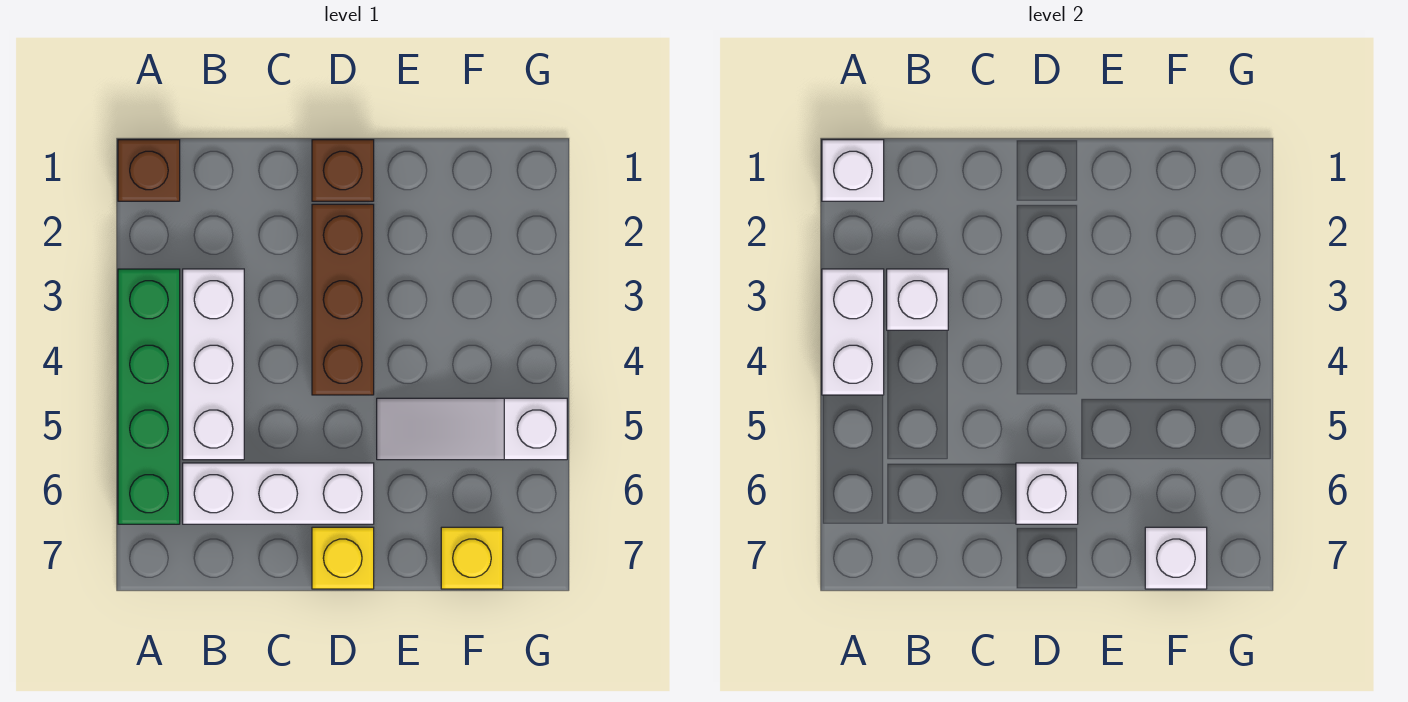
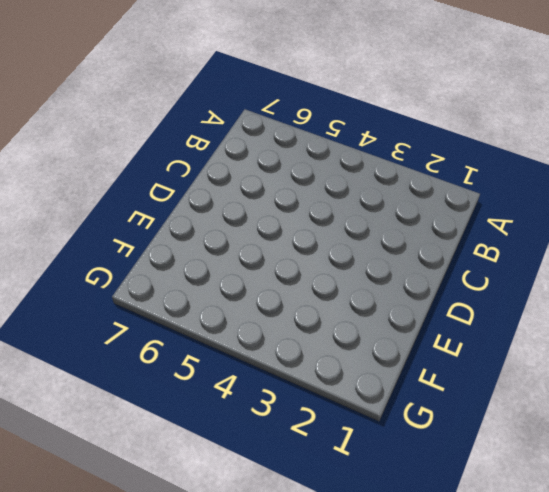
none -> brown brick A1 level 1
none -> green brick A3:A6 level 1
none -> white brick B3:B5 level 1

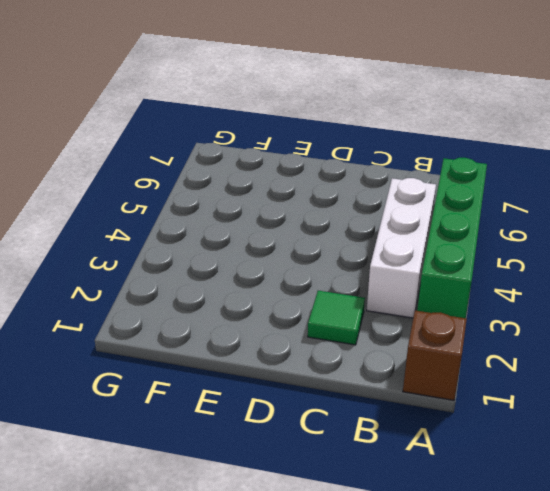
green tile C2 level 1 -> none
none -> white brick B6:D6 level 1
none -> brown brick D1 level 1
none -> brown brick D2:D4 level 1

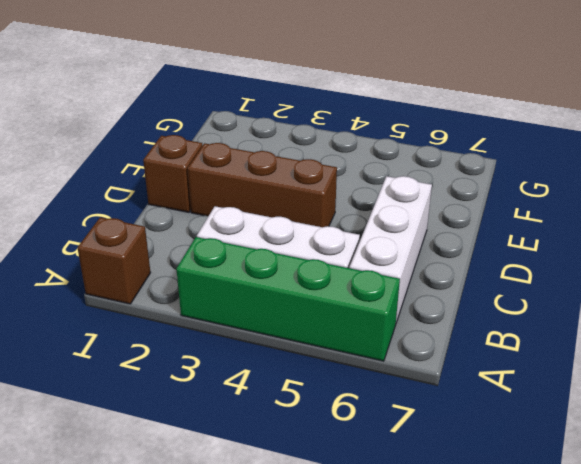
none -> yellow brick D7 level 1
none -> white slope E5:G5 level 1 top G
none -> yellow brick F7 level 1

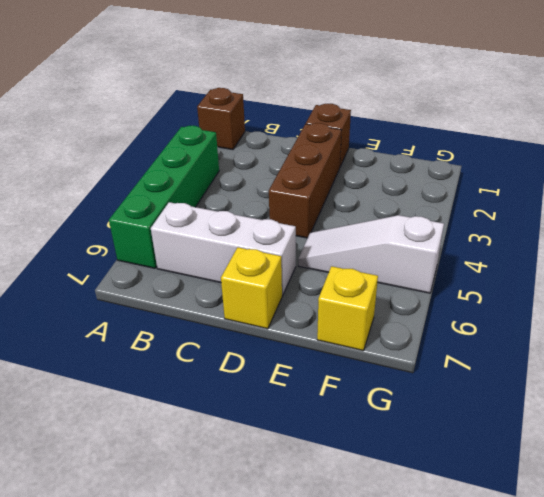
none -> white brick B3:B5 level 1
none -> white brick A1 level 2
none -> white brick A3:A4 level 2

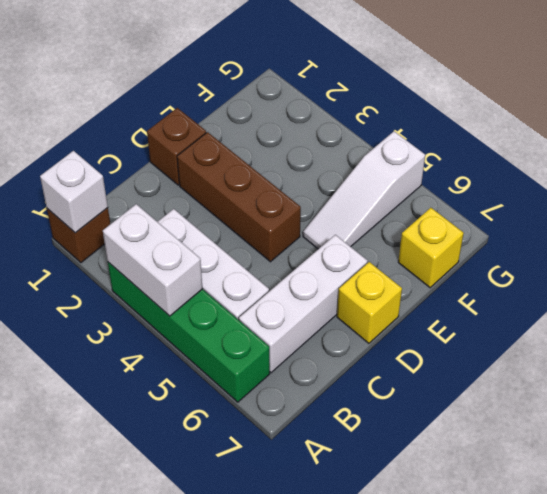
none -> white brick B3 level 2
none -> white brick D6 level 2
none -> white brick F7 level 2

